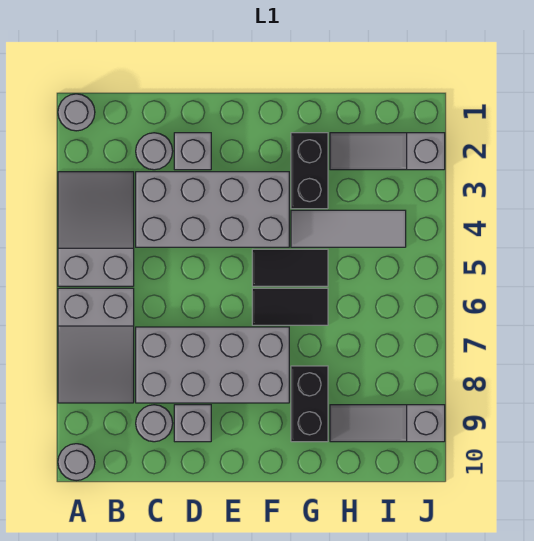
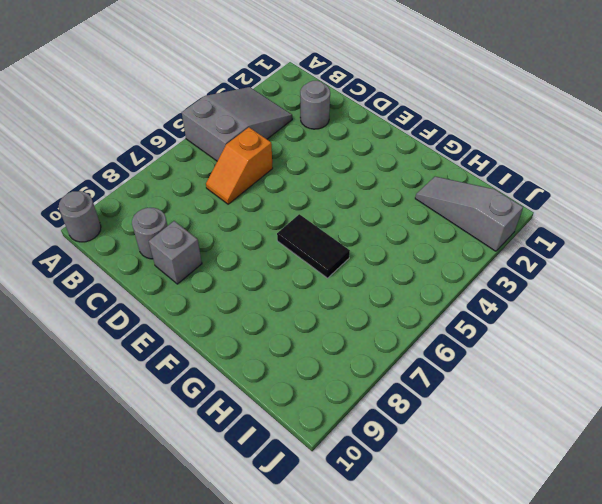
orange slope C5:C6 level 1 top 5 -> none
none -> grey round brick A1 level 1
none -> grey slope A6:B8 level 1 top 6
none -> grey brick C3:F4 level 1

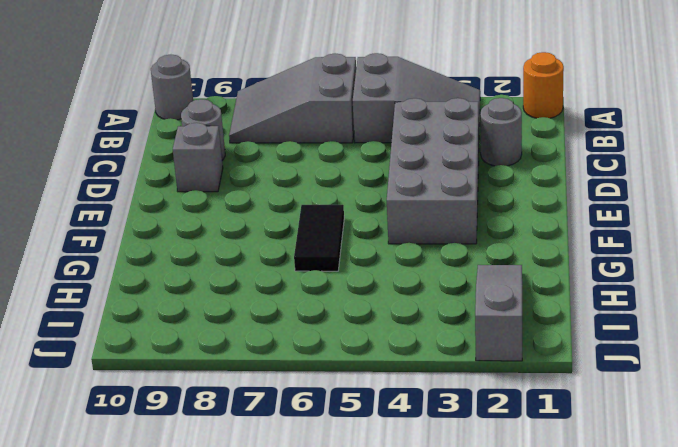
orange round brick A1 level 1 -> grey round brick A1 level 1
none -> grey brick C7:F8 level 1
none -> grey brick D2 level 1
none -> black tile F5:G5 level 1

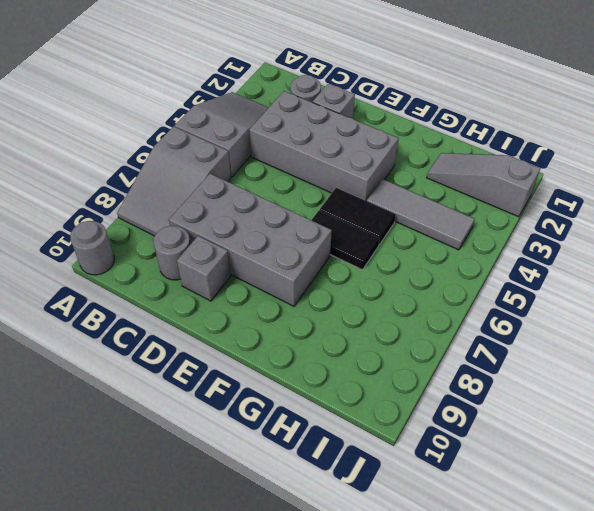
none -> grey round brick A1 level 1
none -> black brick G2:G3 level 1
none -> black brick G8:G9 level 1

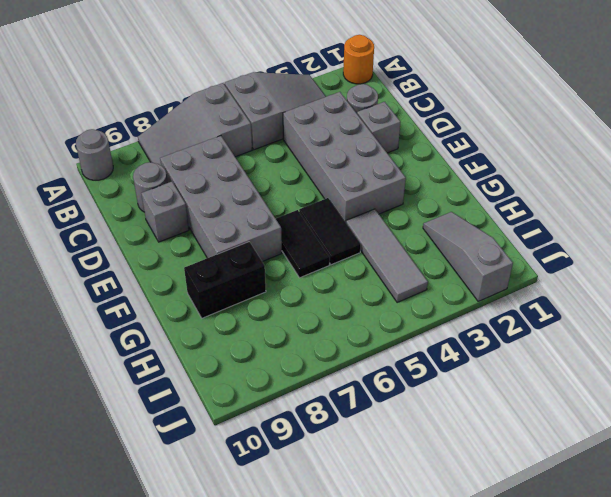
orange round brick A1 level 1 -> grey round brick A1 level 1
none -> black brick G2:G3 level 1
none -> grey slope H9:J9 level 1 top J

